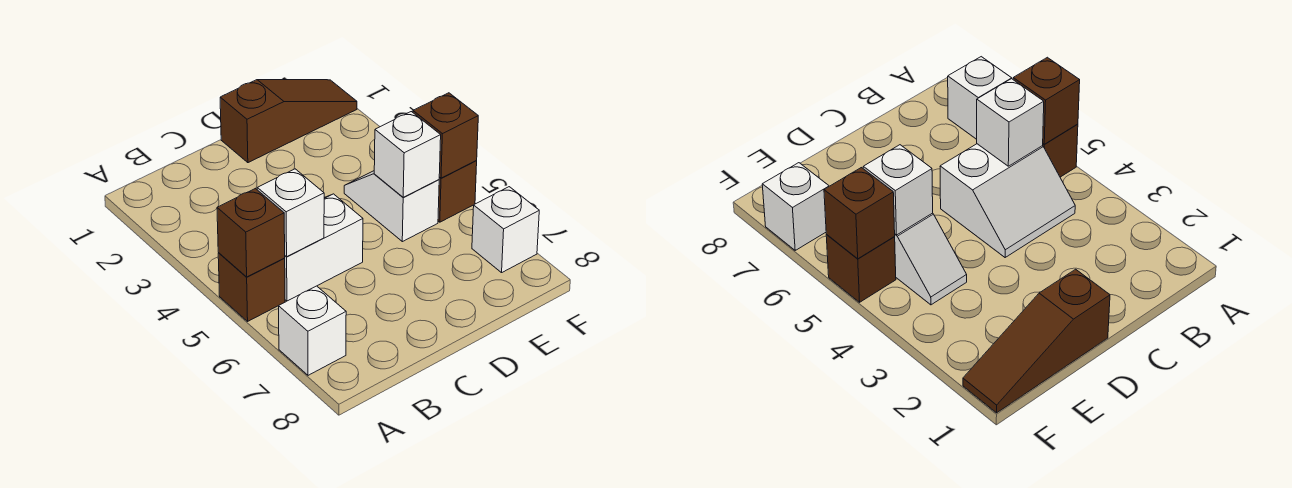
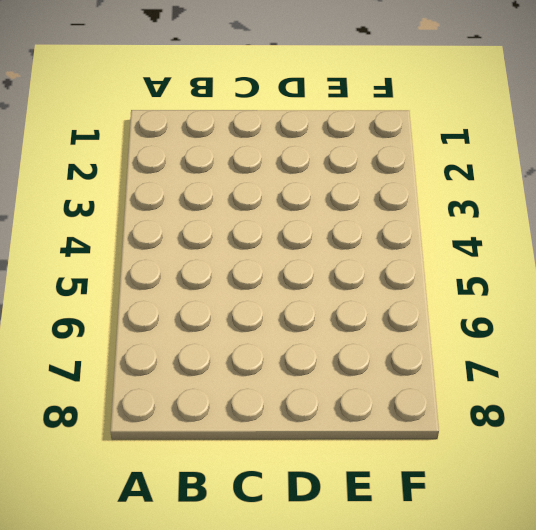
none -> brown brick A5 level 1
none -> white brick A7 level 1

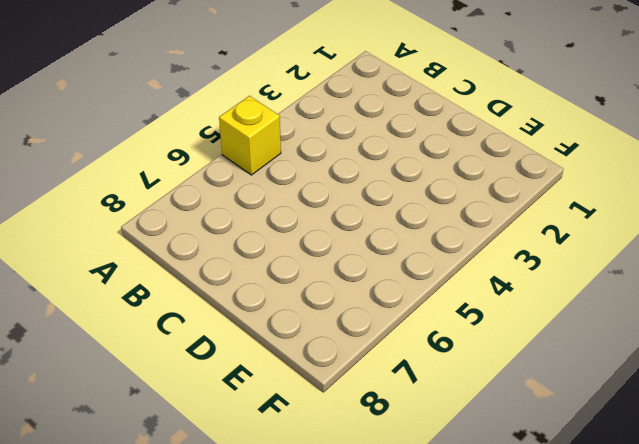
yellow brick A5 level 1 -> brown brick A5 level 1
none -> white brick A7 level 1
none -> white slope B4:C5 level 1 top 5

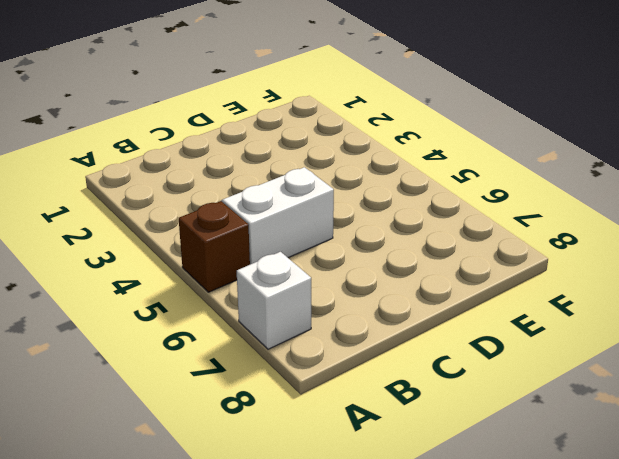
none -> brown slope D1:F1 level 1 top D
none -> white slope E4:E5 level 1 top 5

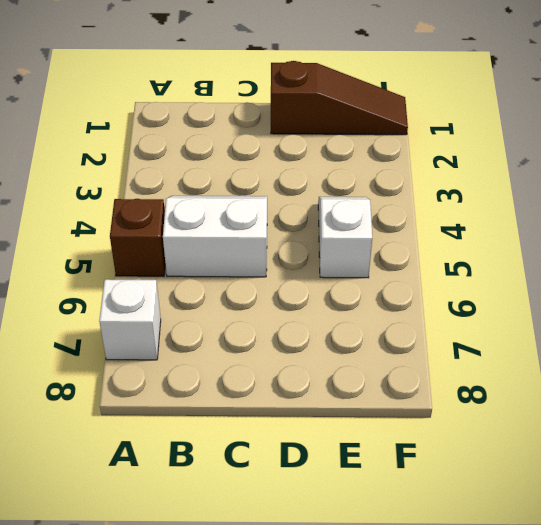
none -> brown brick F5 level 1
none -> white brick F7 level 1

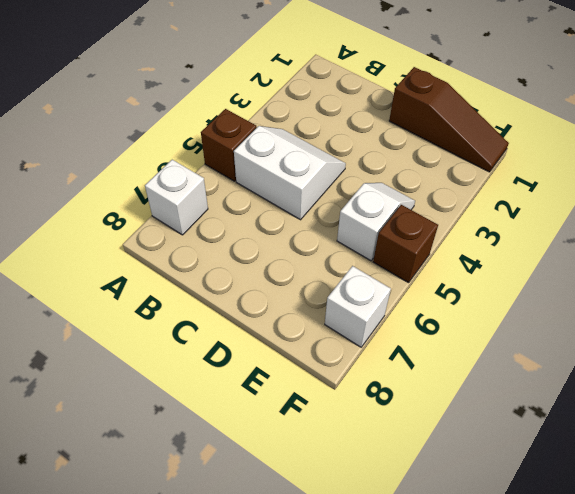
none -> brown brick A5 level 2
none -> white brick B5 level 2

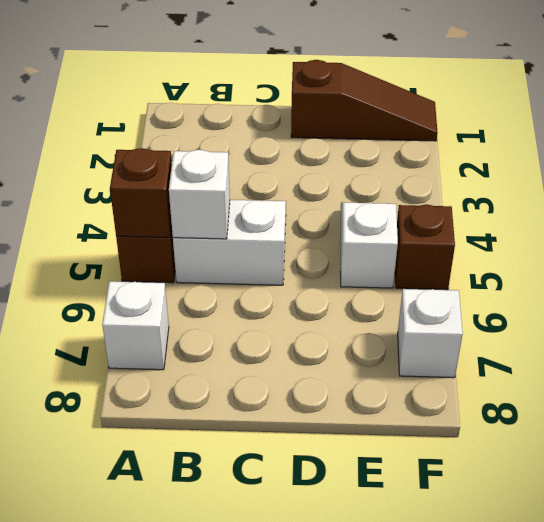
none -> white brick E5 level 2
none -> brown brick F5 level 2

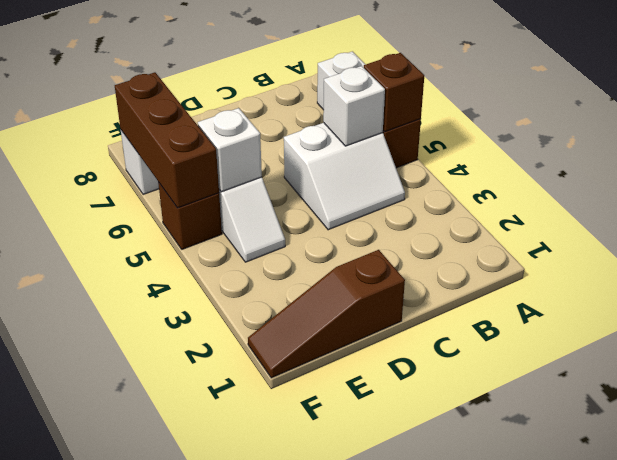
brown brick F5:F7 level 2 -> brown brick F5 level 2

